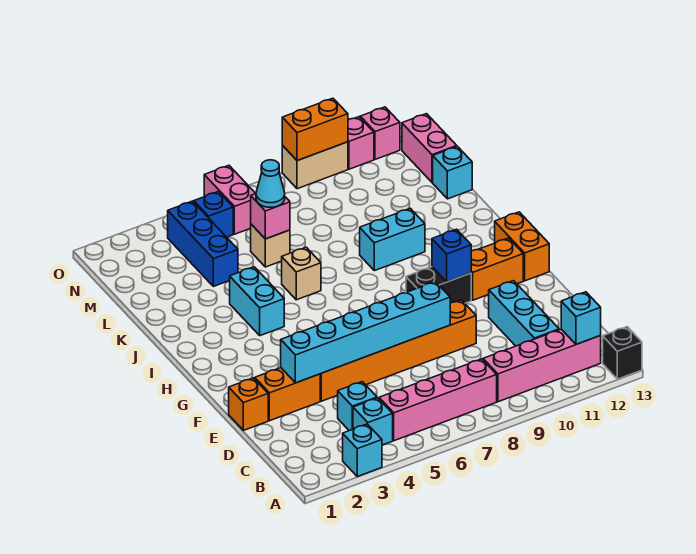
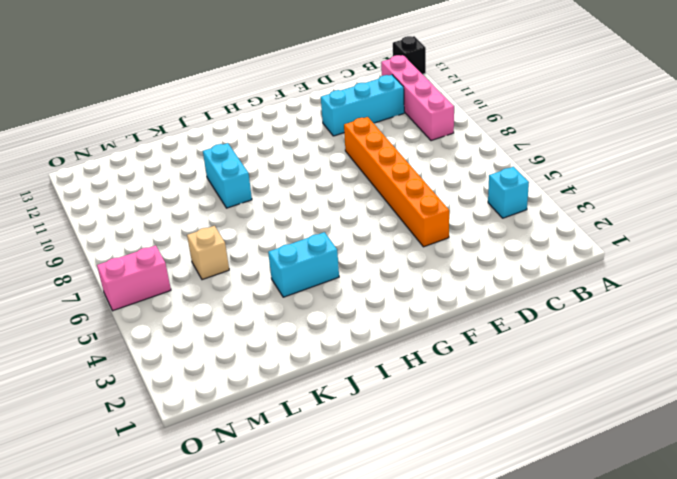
none -> cyan brick A3 level 1
none -> pink brick B5:B8 level 1
none -> cyan brick C4 level 1
none -> orange brick E1 level 1

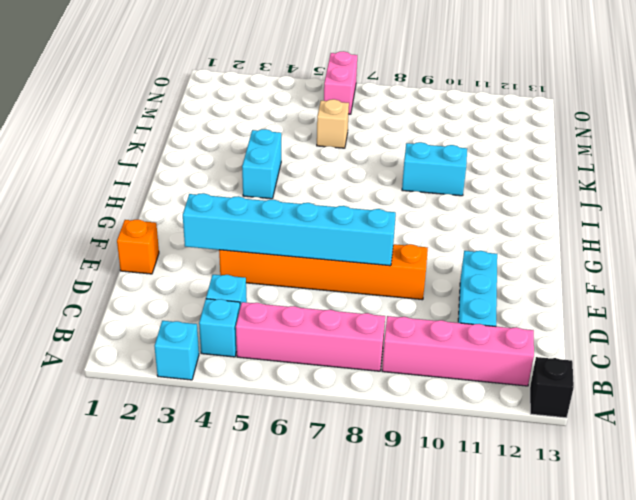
none -> orange brick E2:E3 level 1
none -> black brick G9:G10 level 1
none -> orange brick G11:G12 level 1
none -> orange brick G13:H13 level 1

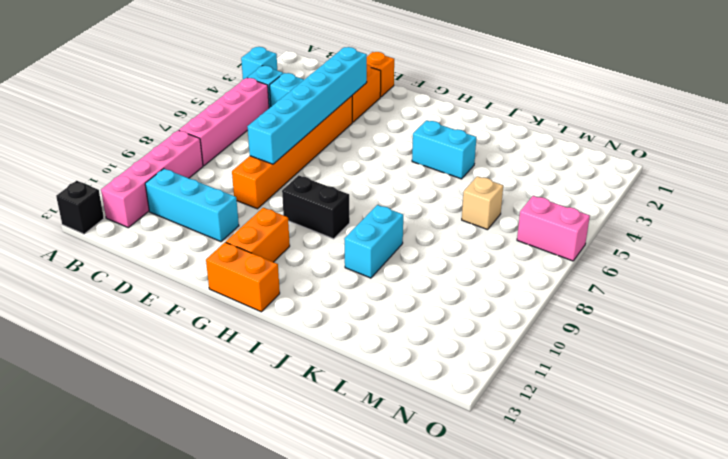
black brick G9:H9 level 1 -> black brick G9:G10 level 1
none -> tan brick J6 level 1
none -> blue brick L4:N4 level 1
none -> cyan brick L13 level 1
none -> pink brick M13:N13 level 1

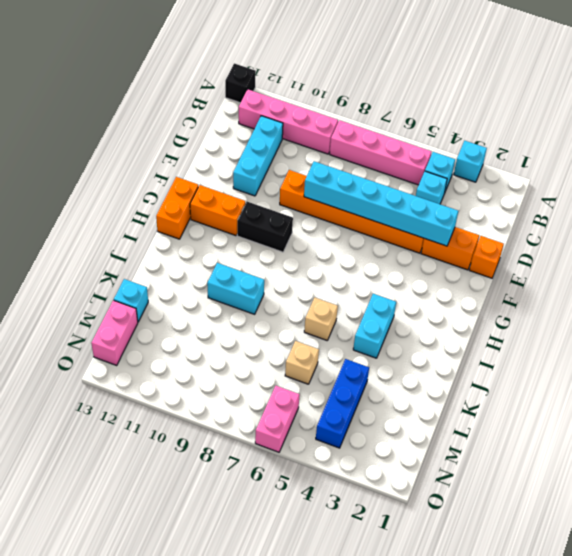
none -> blue brick N5 level 1
none -> tan brick O9:O10 level 1
none -> pink brick O11 level 1
none -> pink brick O12 level 1

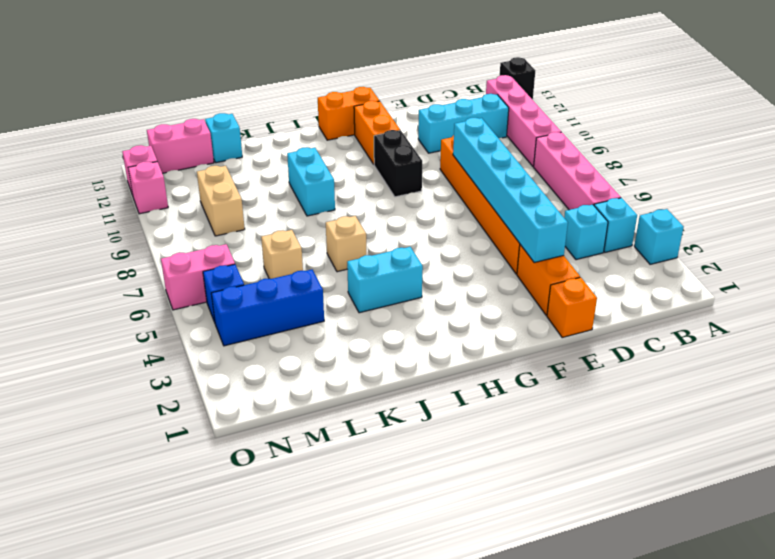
tan brick M9:M10 level 1 -> tan brick O9:O10 level 1
none -> cyan brick B12 level 2
none -> blue brick G10 level 2
none -> pink brick L6 level 2
none -> orange brick O9:O10 level 2

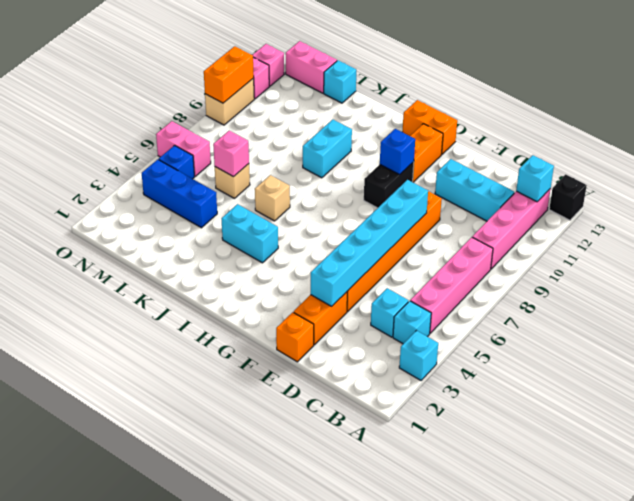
none -> cyan cone L6 level 3

